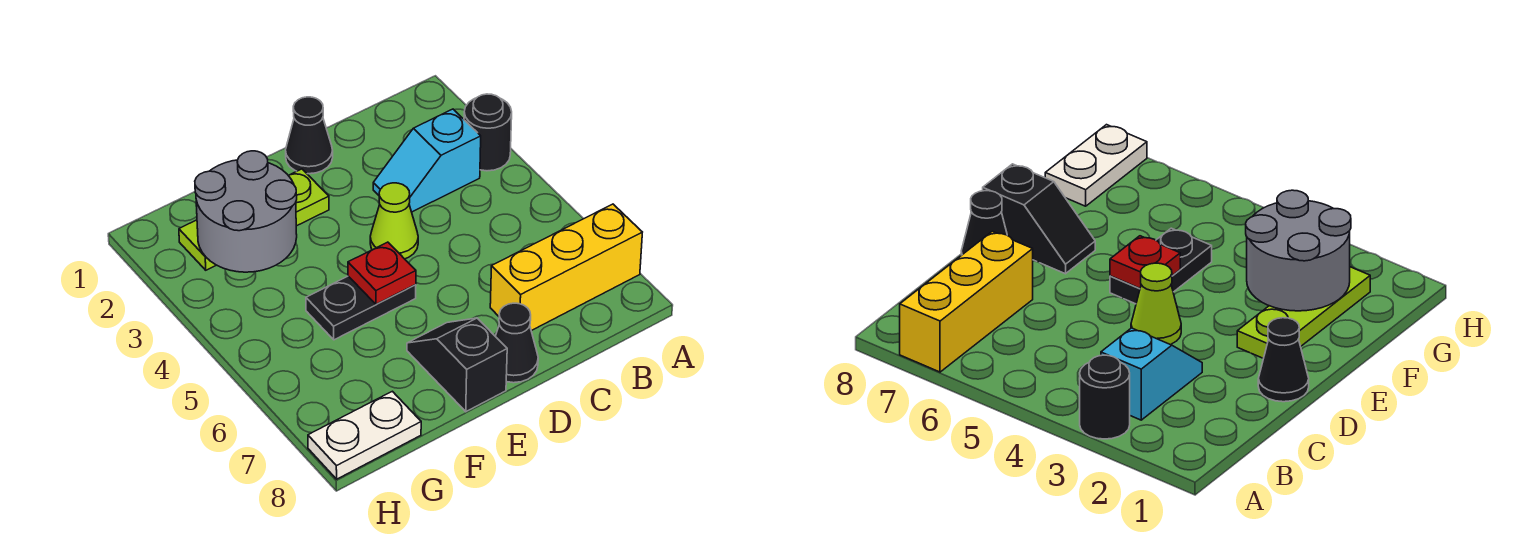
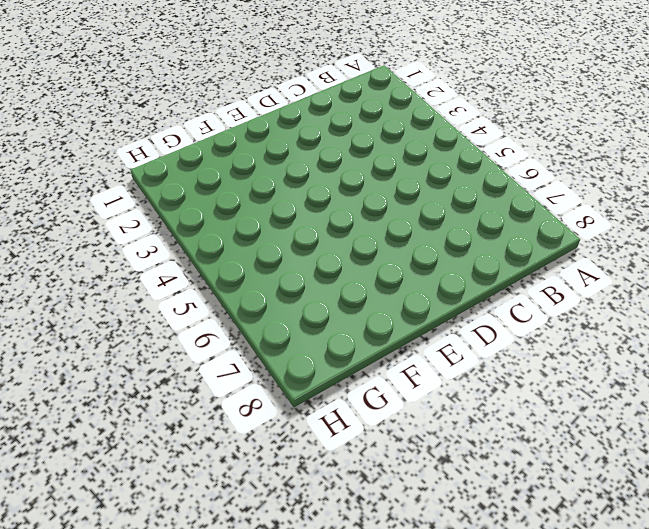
none -> black round brick A3 level 1
none -> yellow brick A7:C7 level 1
none -> cyan slope B3:C3 level 1 top B

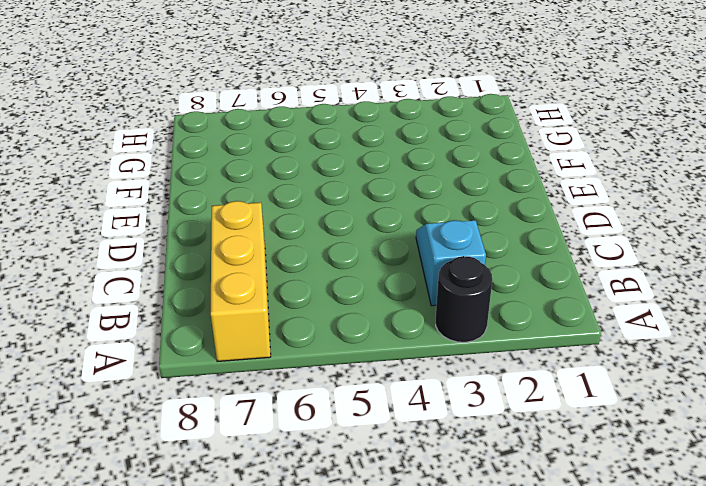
none -> black cone D1 level 1
none -> lime cone D4 level 1
none -> black cone D8 level 1

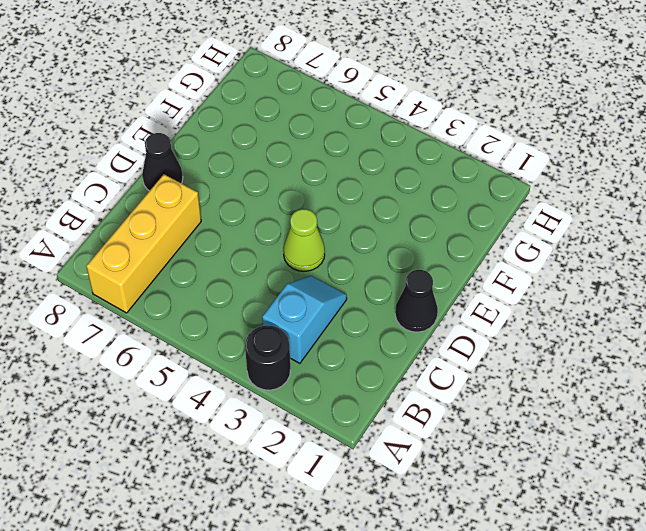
none -> lime plate E2:G2 level 1
none -> black plate E5:F5 level 1
none -> black slope E7:E8 level 1 top 8

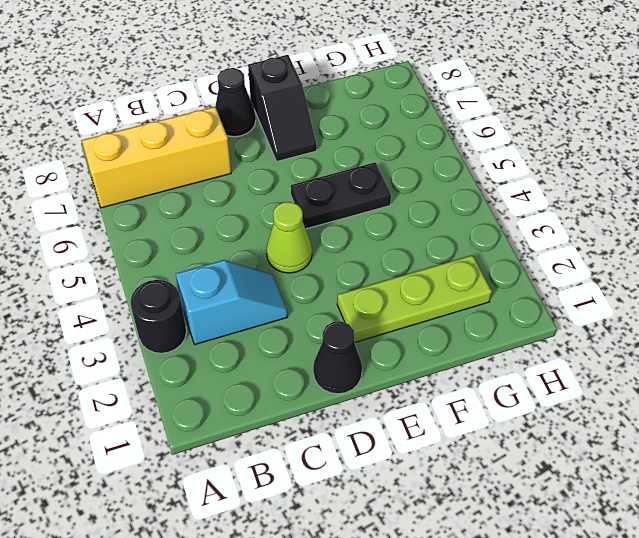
none -> white plate G8:H8 level 1
none -> red plate E5 level 2
none -> grey round brick F2:G3 level 2

